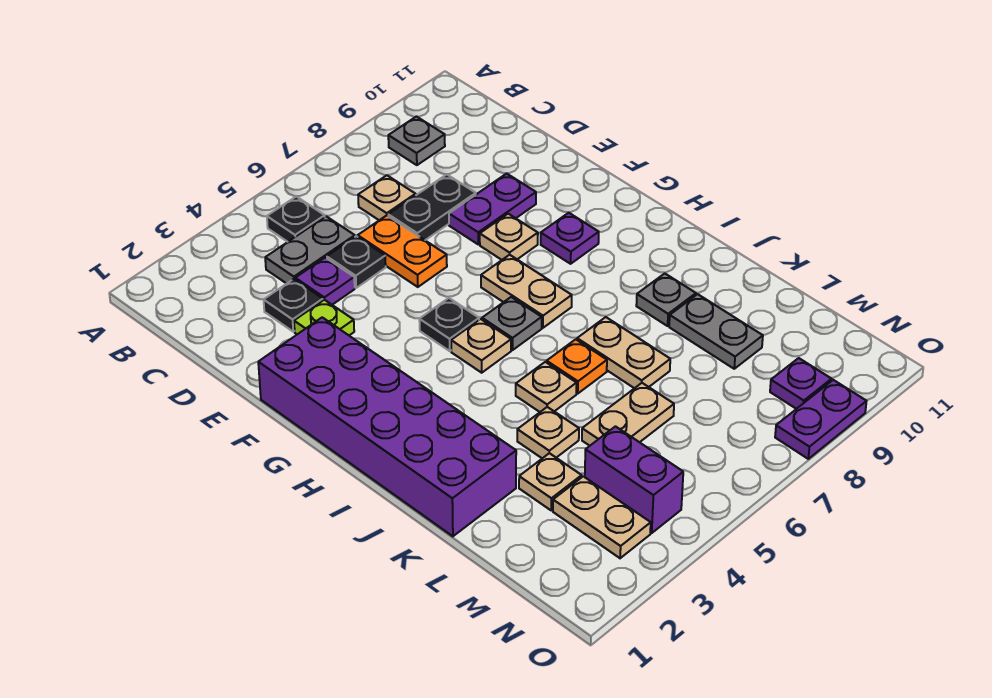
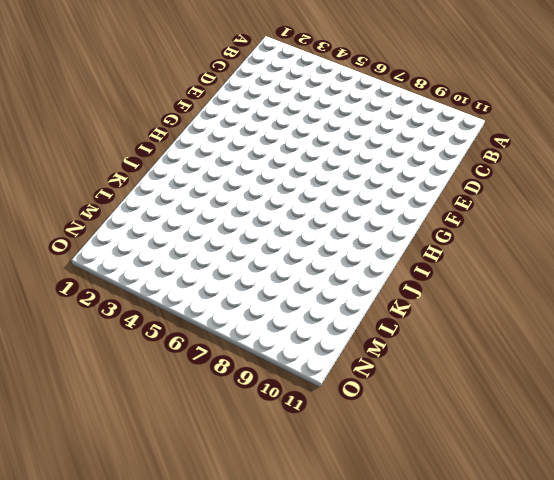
none -> black plate B5 level 1
none -> grey plate B9 level 1
none -> grey plate C4:C5 level 1
none -> tan plate C7 level 1

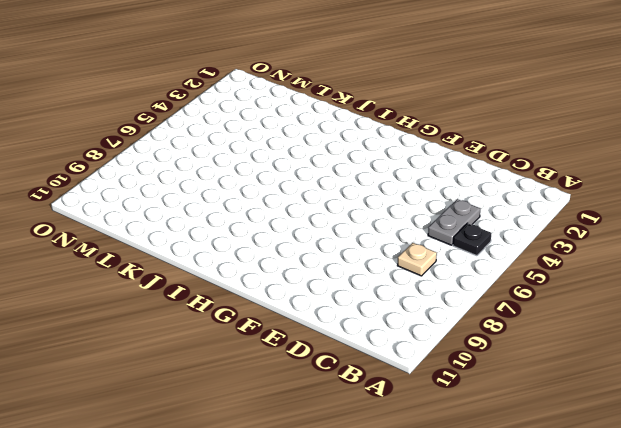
none -> grey plate B9 level 1
none -> black plate D3 level 1
none -> purple plate D4 level 1
none -> black plate D5 level 1

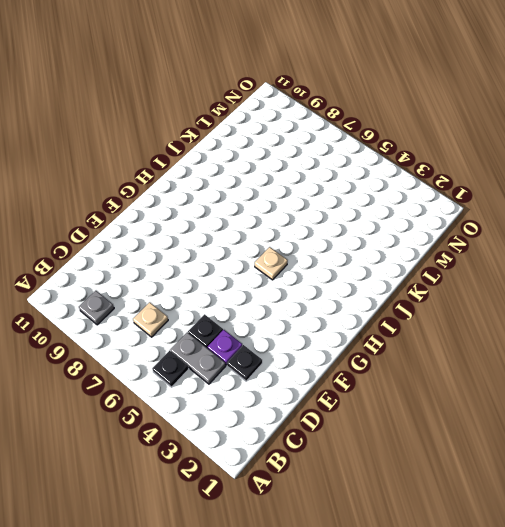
none -> orange plate D6:E6 level 1
none -> black plate D7:D8 level 1
none -> lime plate E3 level 1
none -> purple plate E8:E9 level 1

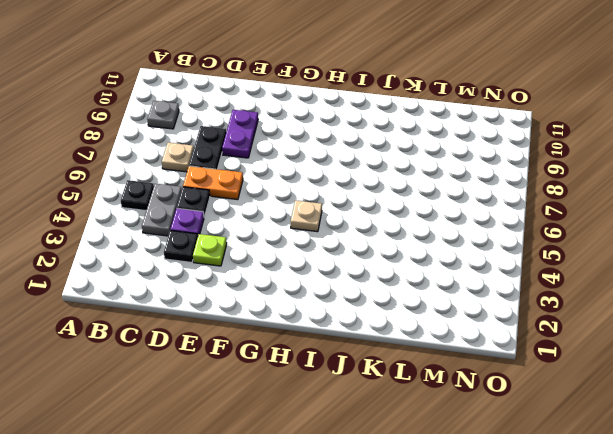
none -> purple brick F1:K2 level 1
none -> tan plate F8 level 1
none -> black plate G5 level 1
none -> tan plate G7:H7 level 1

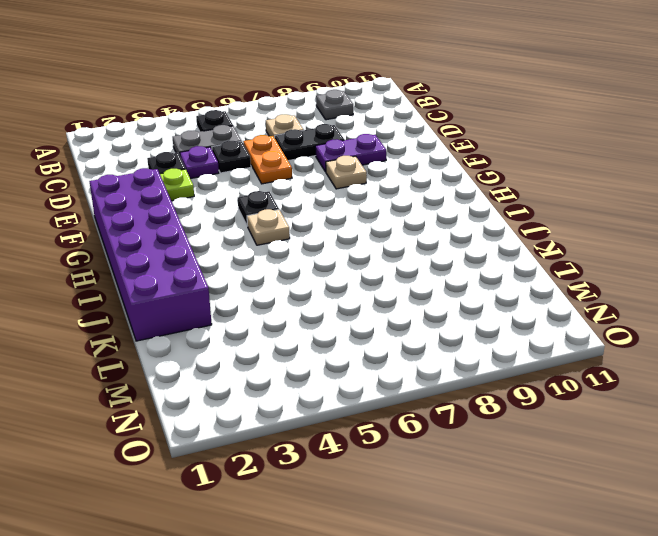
none -> tan plate G7:H7 level 1
none -> purple plate G9 level 1
none -> grey plate H6 level 1
none -> tan plate J5 level 1

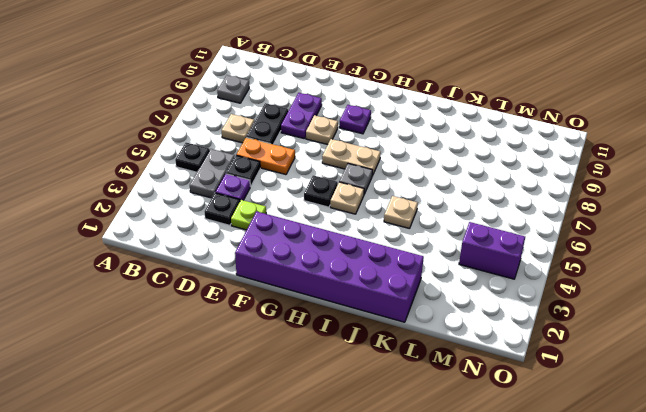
none -> orange plate J6 level 1
none -> tan plate J7:K7 level 1
none -> grey plate J9 level 1
none -> tan plate K4 level 1

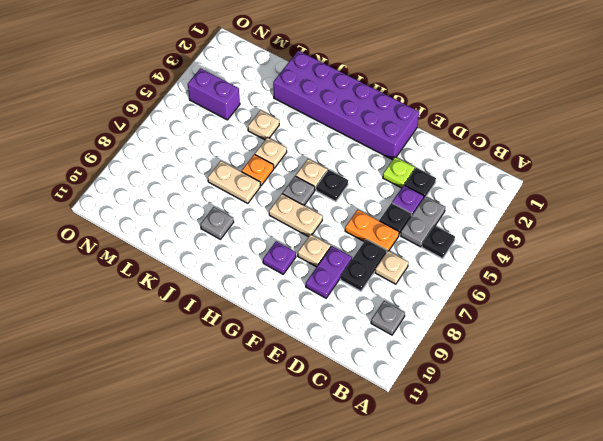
none -> grey plate K9:L9 level 1
none -> tan plate L3 level 1
none -> tan plate L5:L6 level 1
none -> tan plate M3:N3 level 1

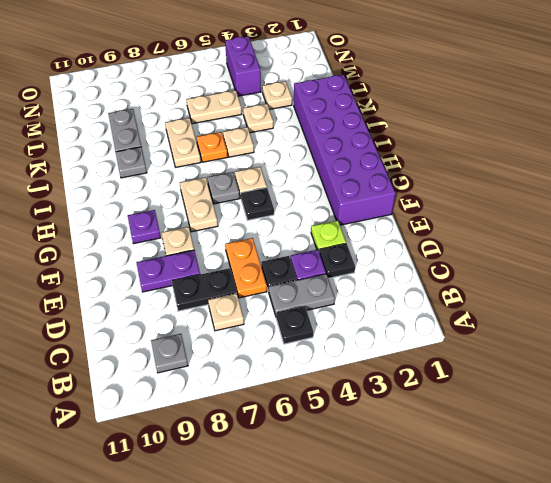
none -> tan plate M3:N3 level 1
none -> purple plate N9 level 1
none -> purple plate O8:O9 level 1

